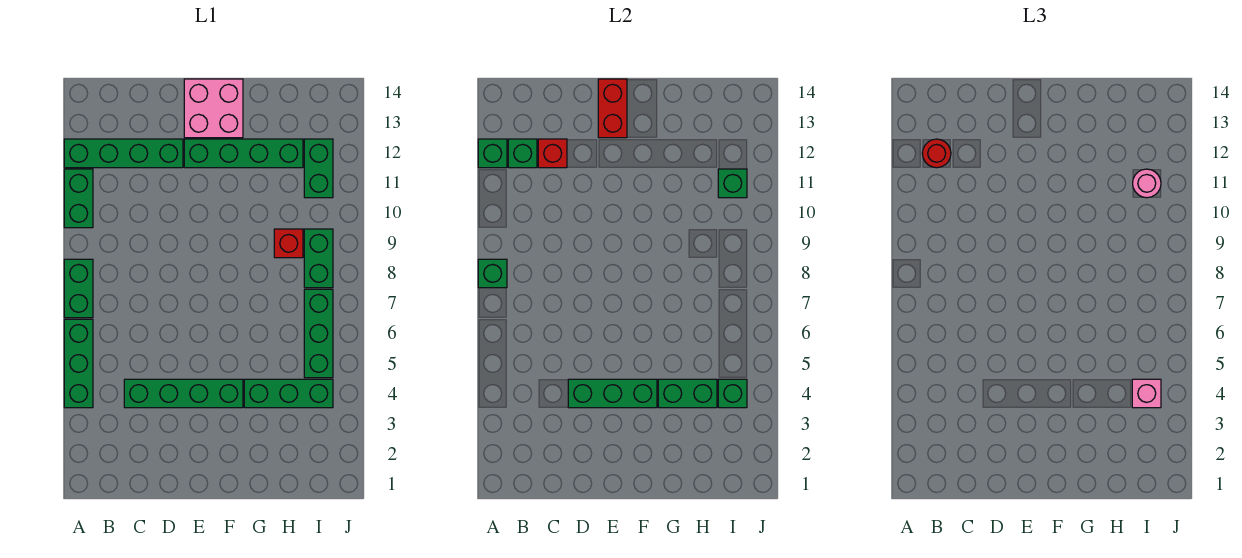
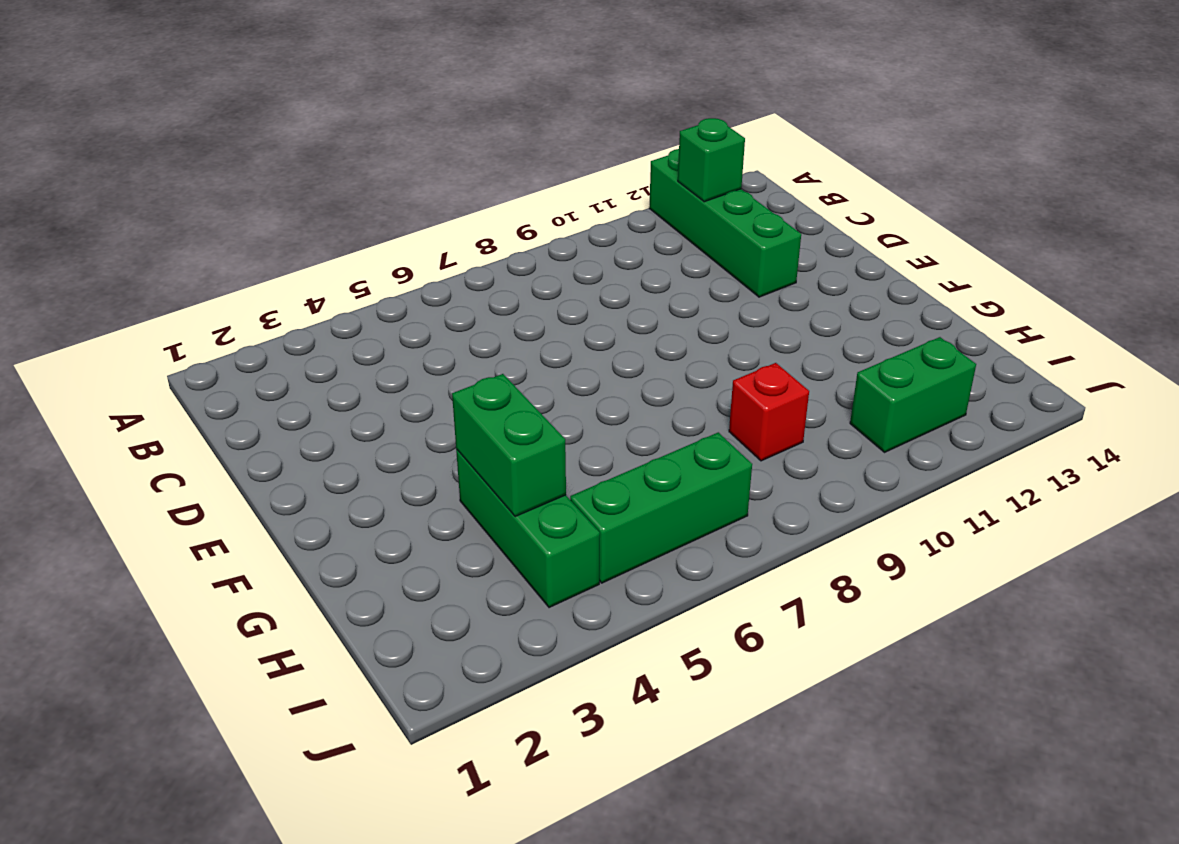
none -> green brick A4:A6 level 1
none -> green brick A7:A8 level 1
none -> green brick A10:A11 level 1

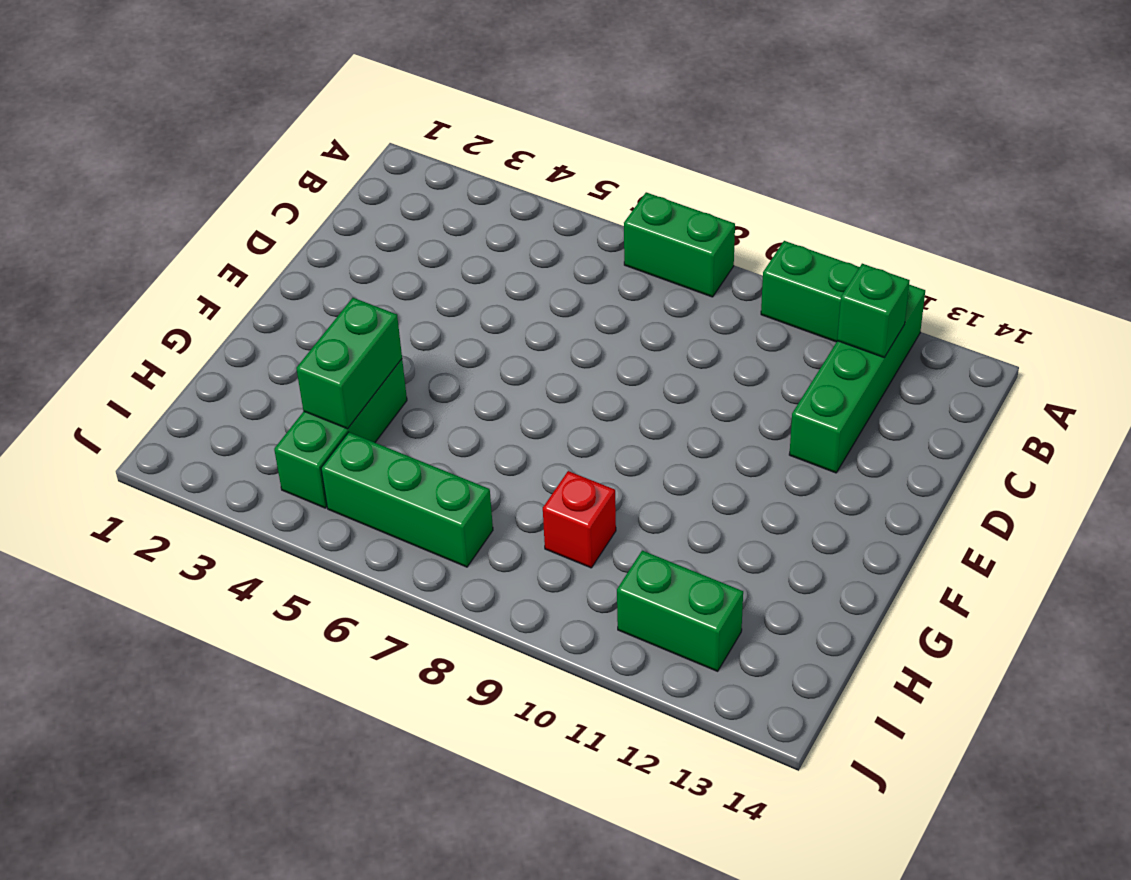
none -> green brick A4:A6 level 1
none -> green brick C4:F4 level 1
none -> green brick E12:H12 level 1

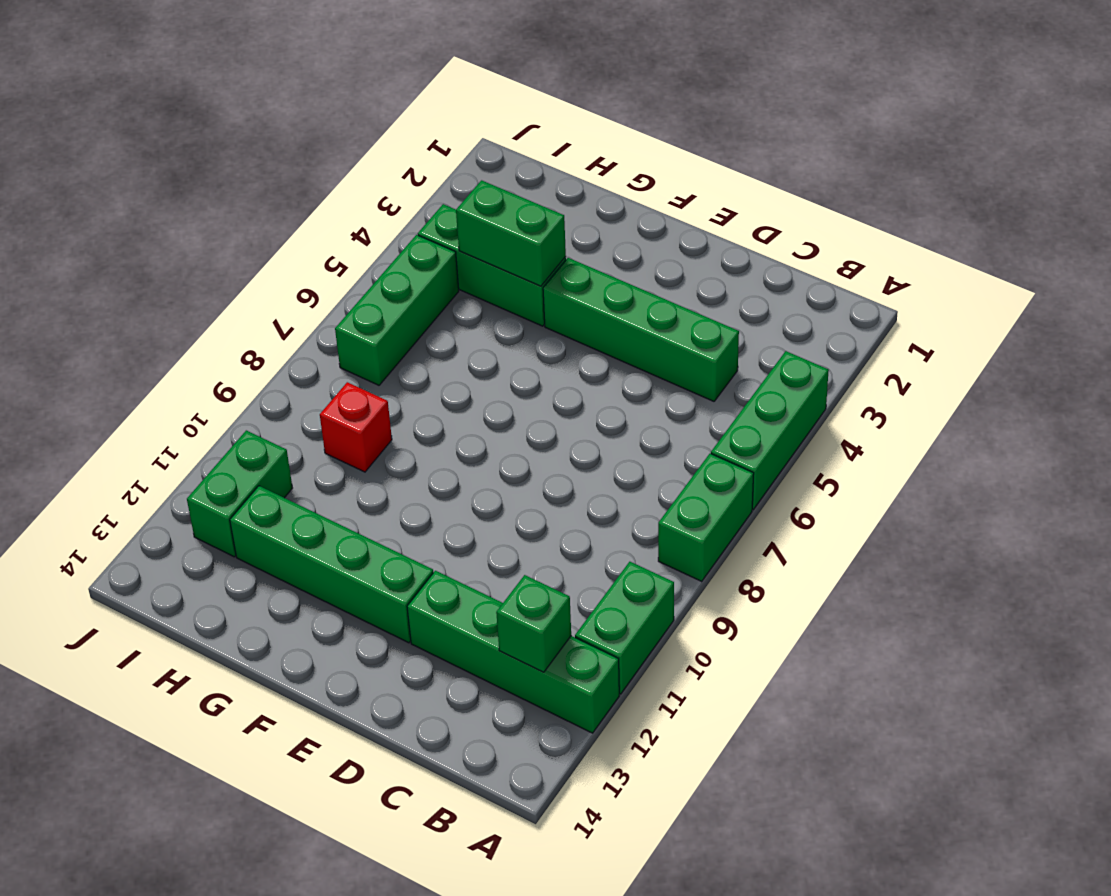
none -> pink brick E13:F14 level 1
none -> green brick I8:I9 level 1
none -> green brick A8 level 2

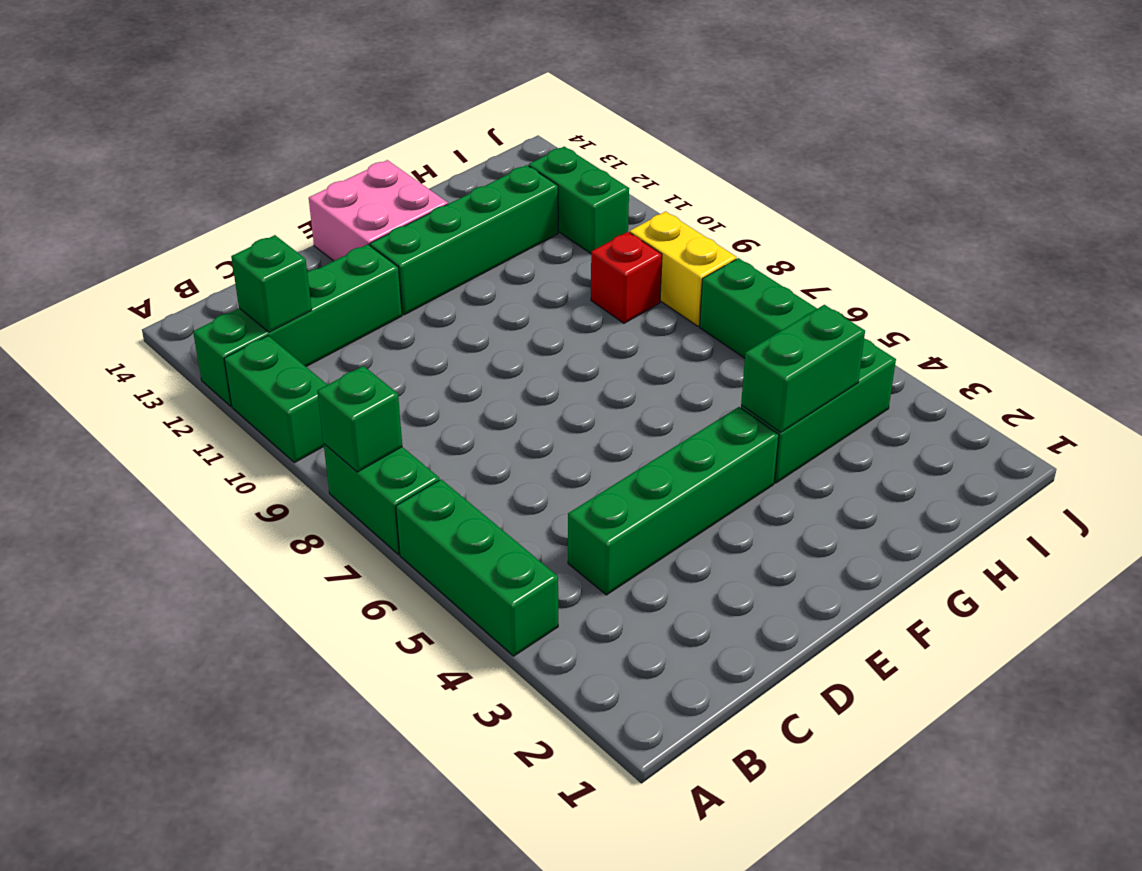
yellow brick I8:I9 level 1 -> green brick I8:I9 level 1
none -> green brick A12 level 2
none -> red brick C12 level 2
none -> green brick D4:F4 level 2

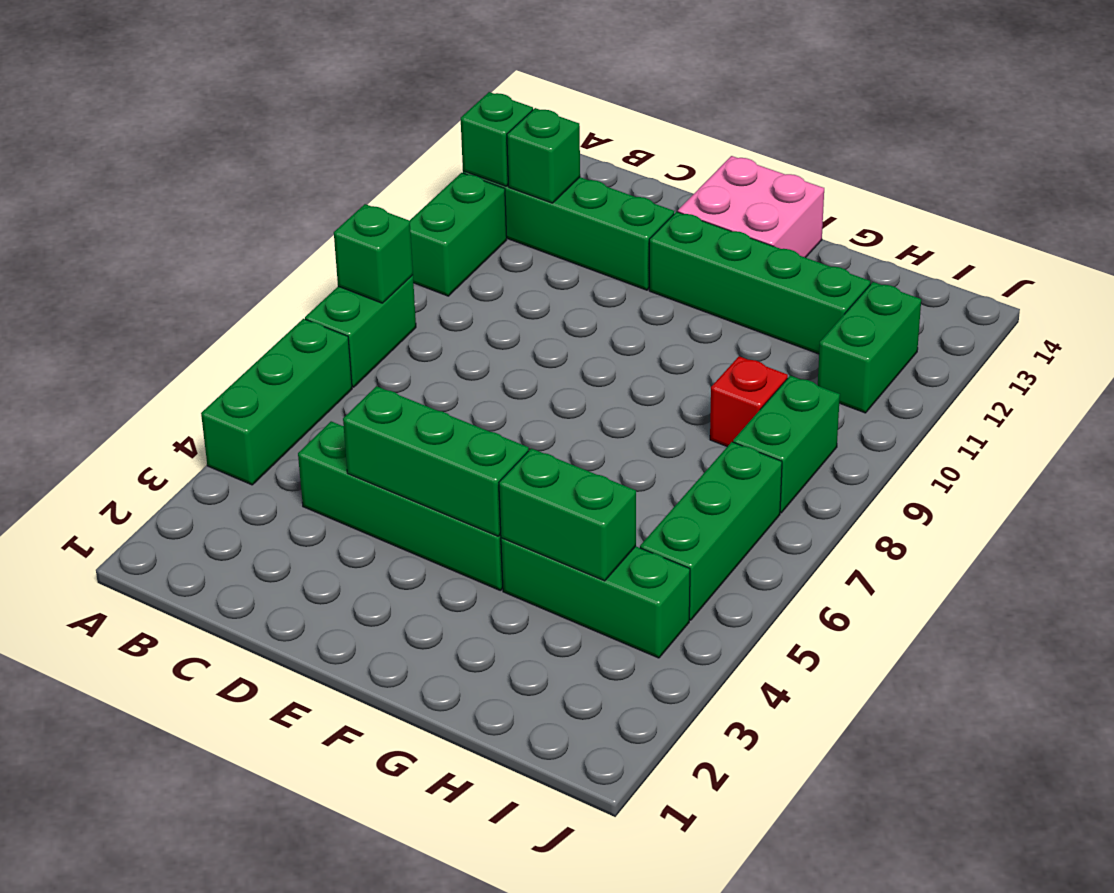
none -> red brick C12 level 2
none -> red brick E13:E14 level 2
none -> green brick I4 level 2

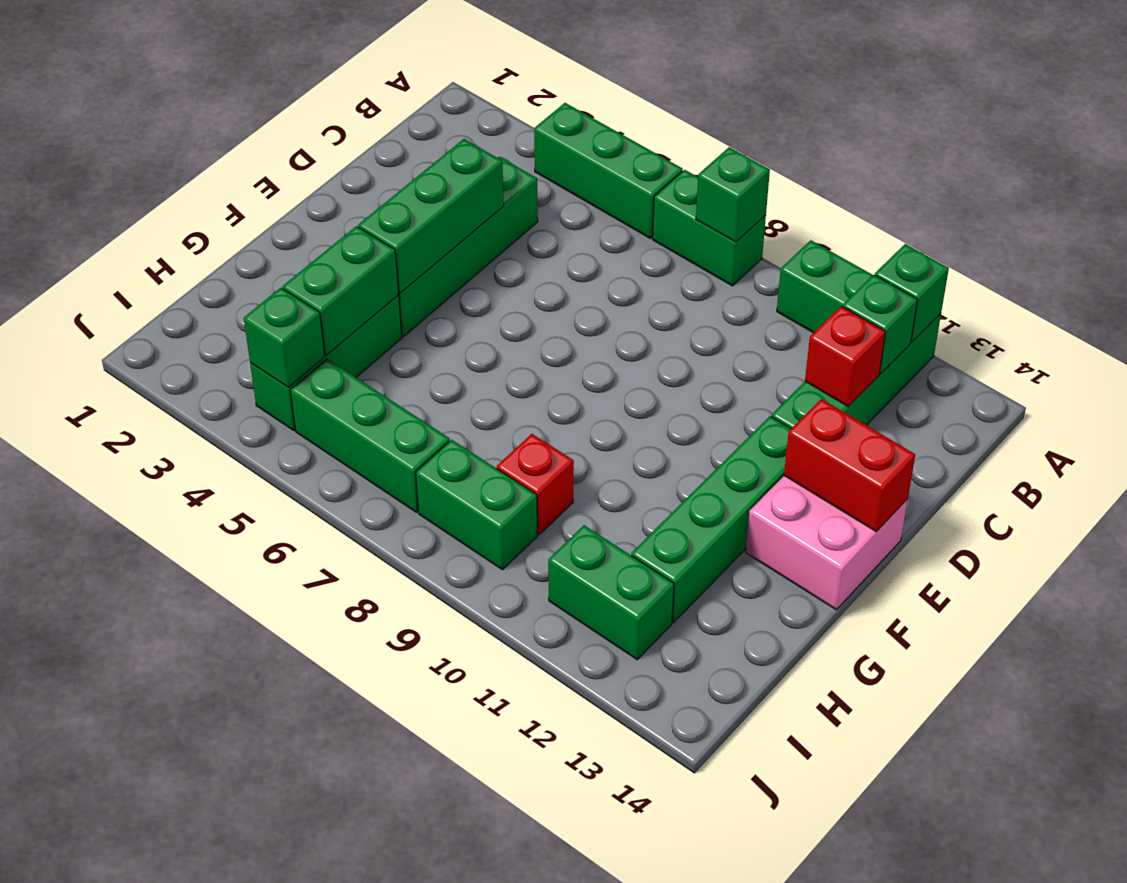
none -> green brick I11 level 2
none -> red round brick B12 level 3
none -> pink brick I4 level 3

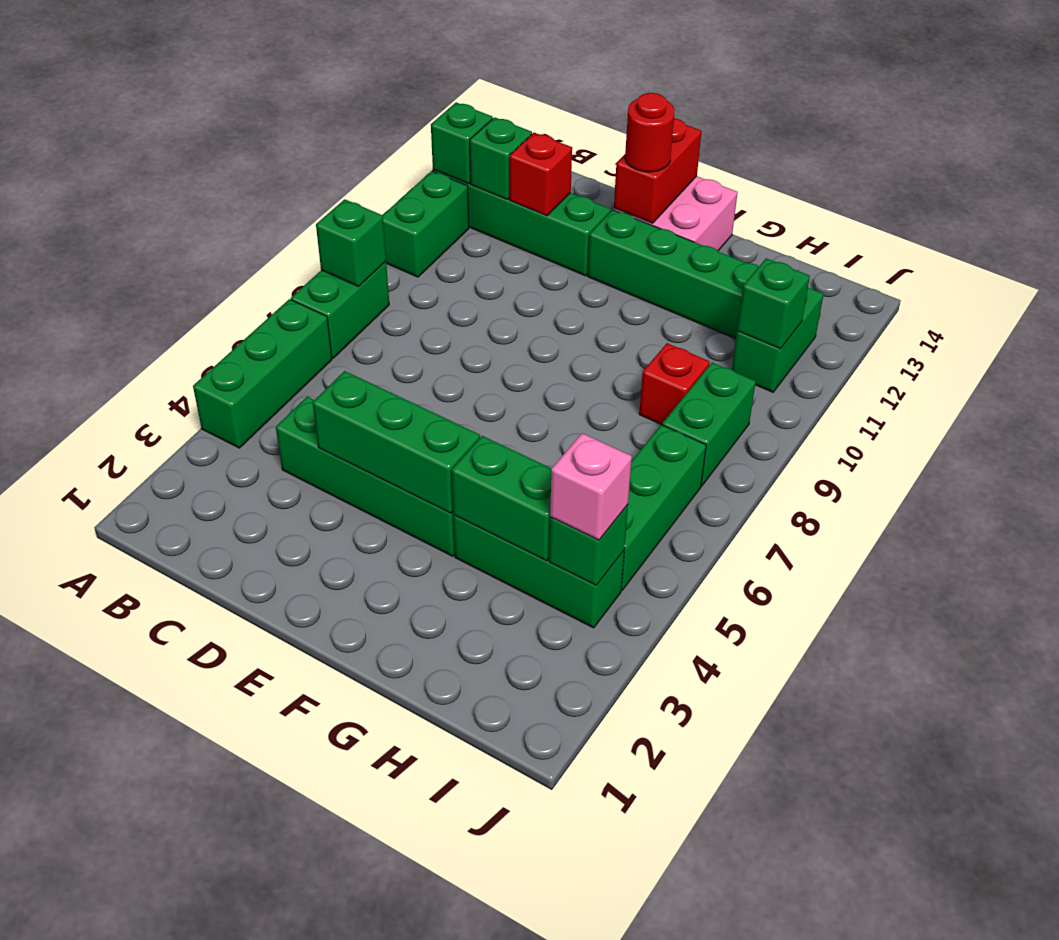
red round brick E13 level 3 -> red round brick B12 level 3
none -> pink round brick I11 level 3

